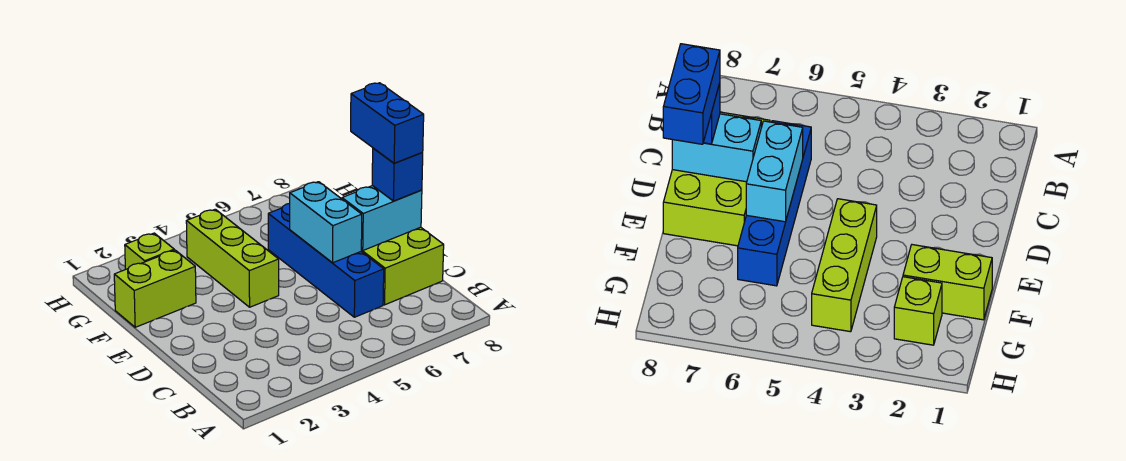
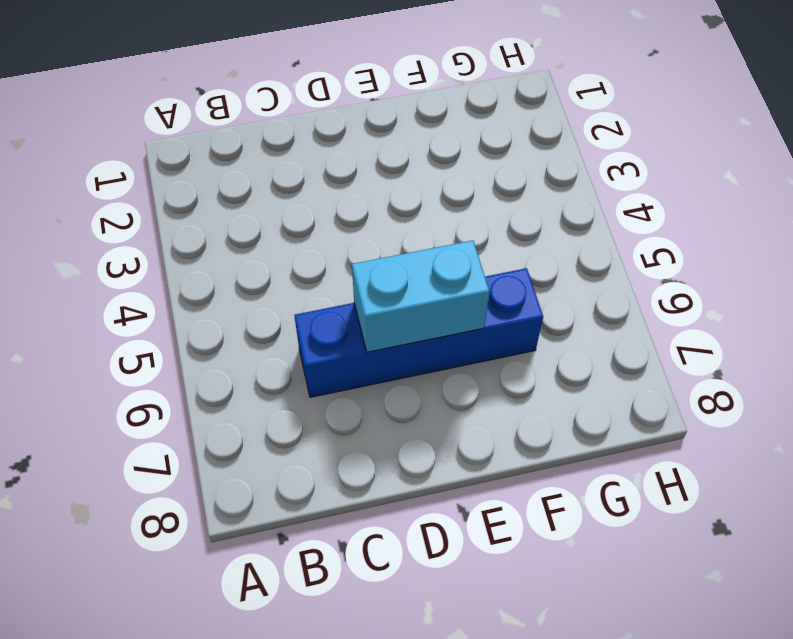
none -> lime brick C7:E8 level 1
none -> lime brick E4:G4 level 1

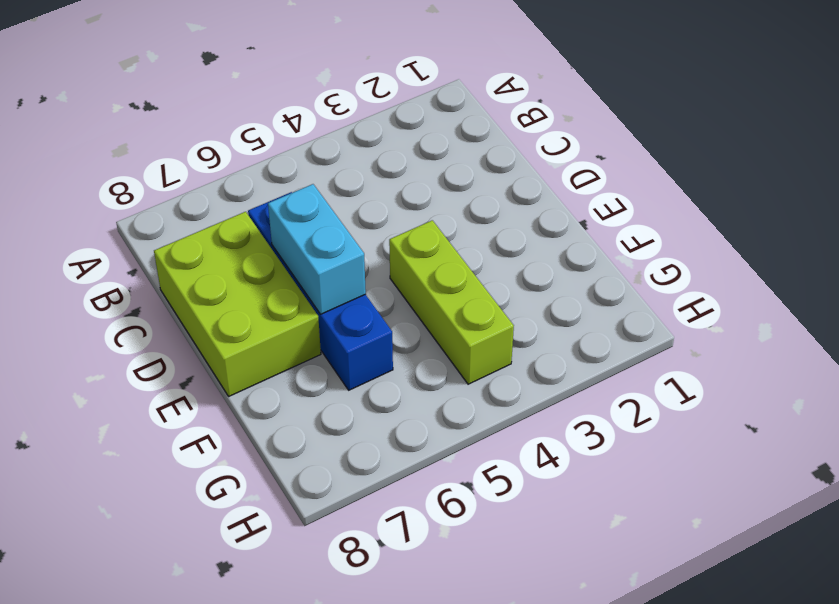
none -> lime brick F1:F2 level 1
none -> lime brick G2 level 1

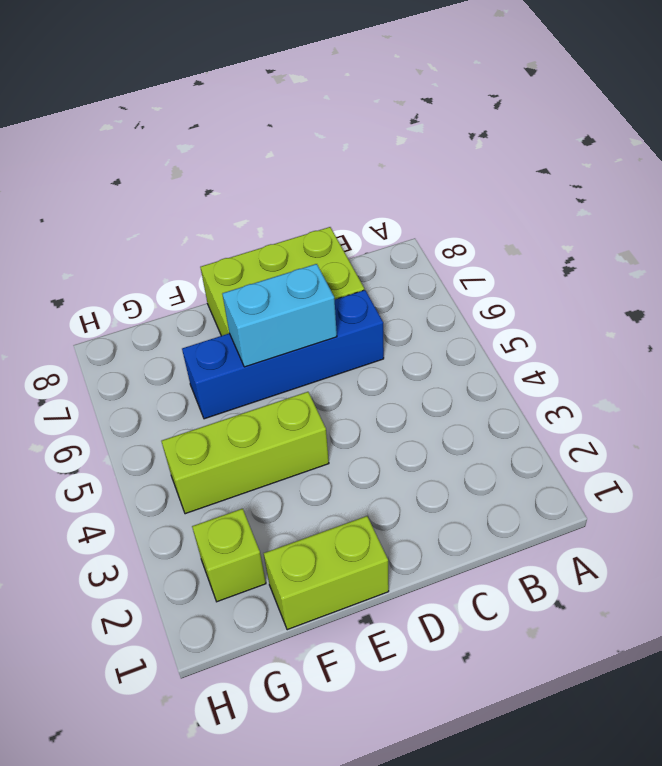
lime brick E1:F1 level 1 -> lime brick F1:F2 level 1
none -> cyan brick D7:D8 level 2
none -> blue brick D8 level 3

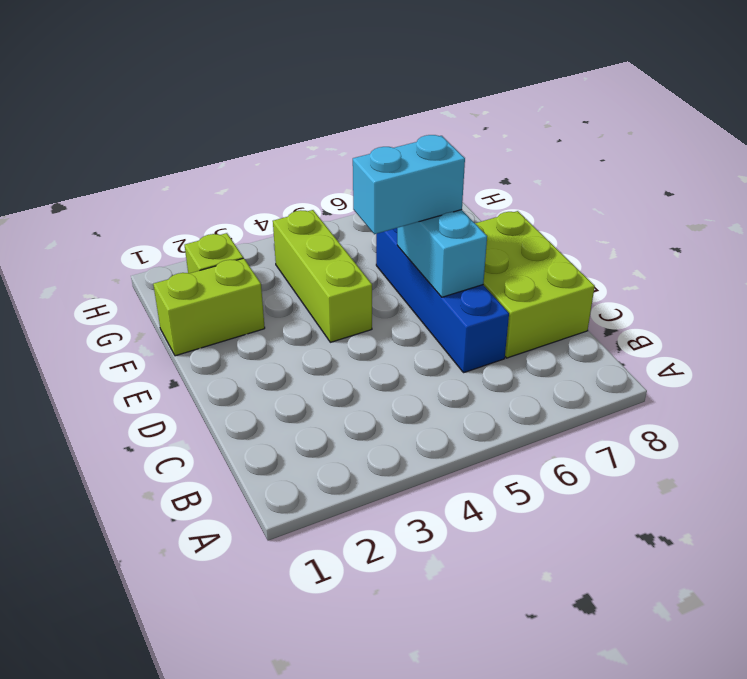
cyan brick E5:E6 level 3 -> cyan brick D7:D8 level 2
none -> blue brick D8 level 3
none -> blue brick D8:E8 level 4

